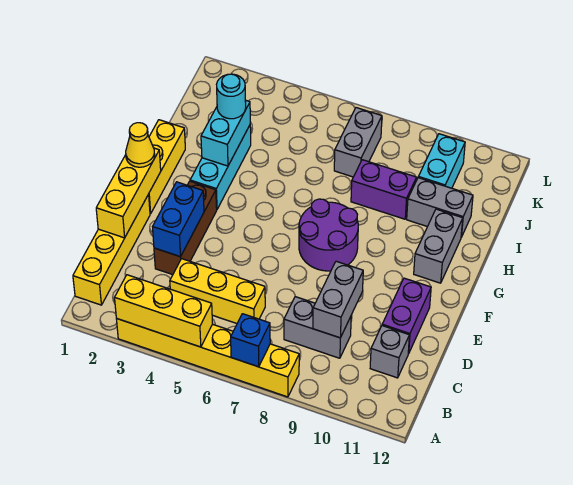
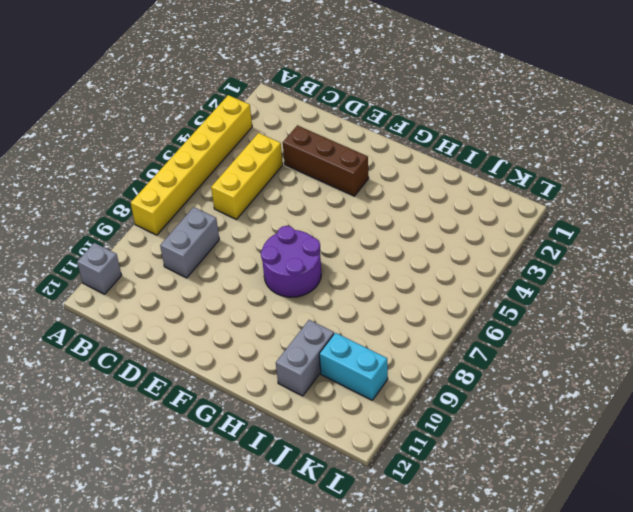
grey brick A11 level 1 -> grey brick C11 level 1
none -> yellow brick B1:E1 level 1
none -> purple brick D11:E11 level 1
none -> yellow brick F1:H1 level 1

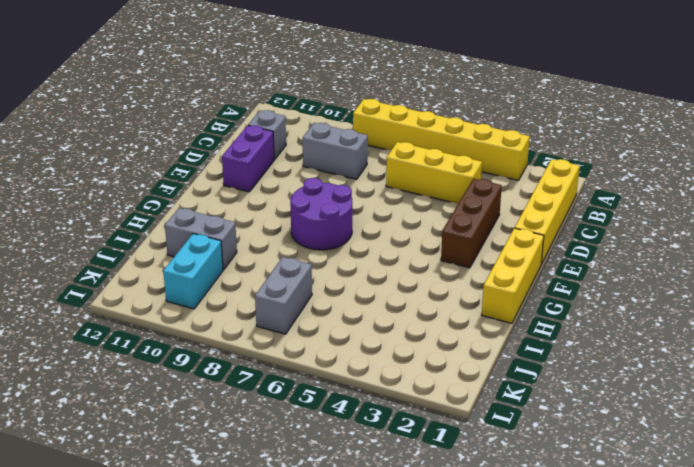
none -> cyan brick G3:I3 level 1
none -> grey brick G11:H11 level 1
none -> purple brick I8:I9 level 1

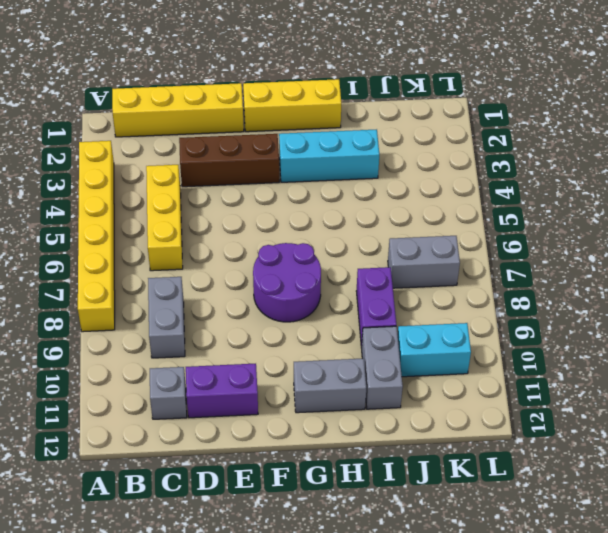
none -> yellow brick A3:A5 level 2
none -> blue brick A7 level 2
none -> grey brick C9:D9 level 2

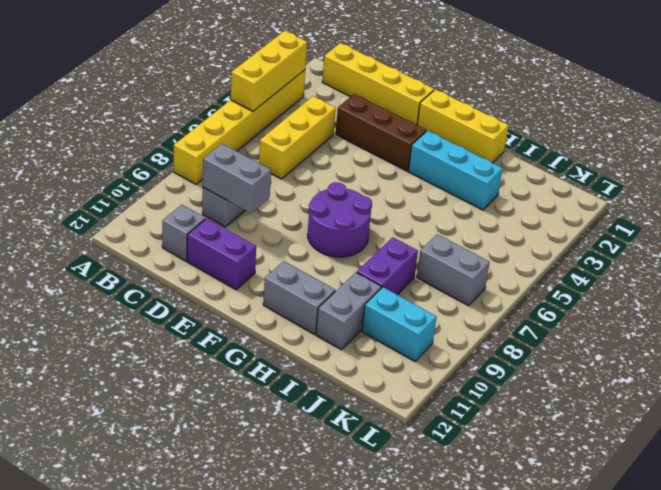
none -> blue brick A7 level 2
none -> yellow brick D1:F1 level 2
none -> blue brick D3:E3 level 2

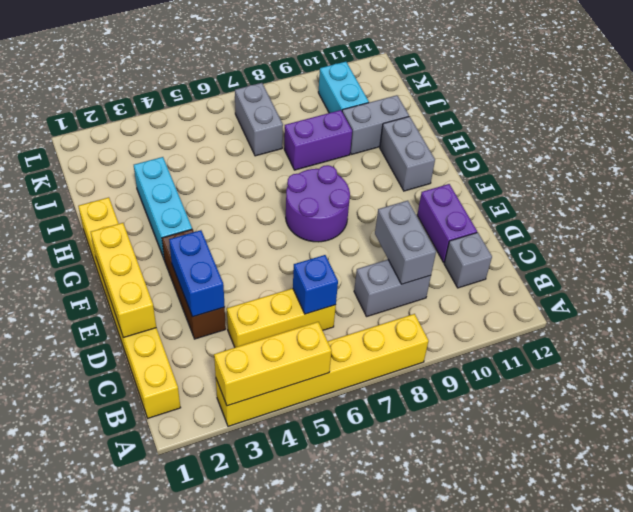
blue brick C6 level 2 -> blue brick A7 level 2
none -> cyan brick H3:I3 level 2
none -> yellow cone F1 level 3
none -> cyan round brick I3 level 3

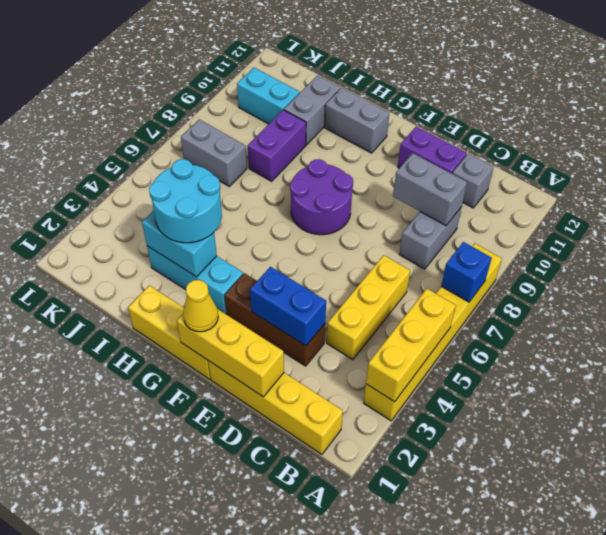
cyan round brick H3:I4 level 3 -> cyan round brick I3 level 3

